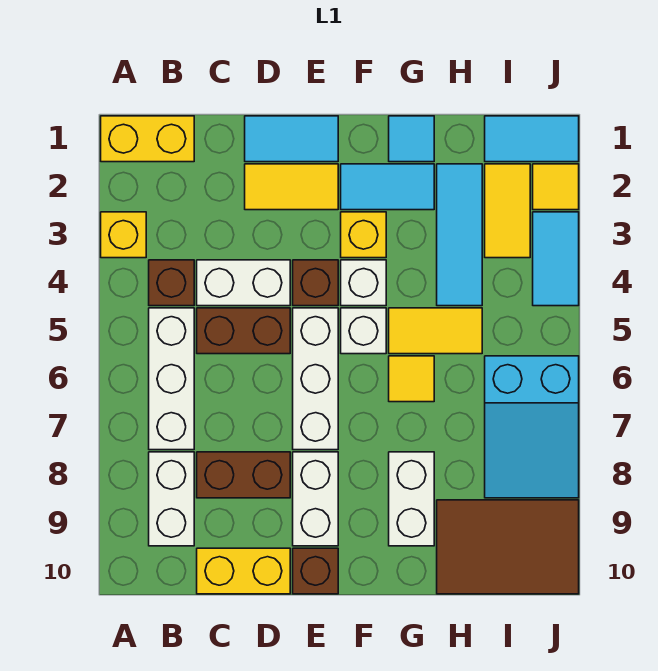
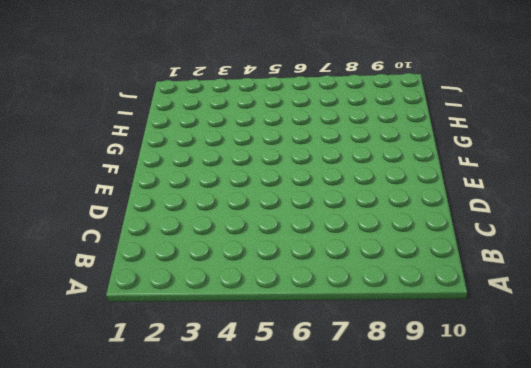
none -> yellow brick A1:B1 level 1
none -> yellow brick A3 level 1
none -> brown brick B4 level 1
none -> white brick B5:B7 level 1

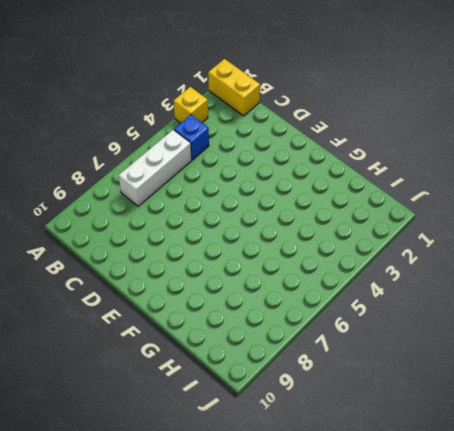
blue brick B4 level 1 -> brown brick B4 level 1
none -> white brick B8:B9 level 1
none -> white brick C4:D4 level 1
none -> brown brick C5:D5 level 1
none -> brown brick C8:D8 level 1

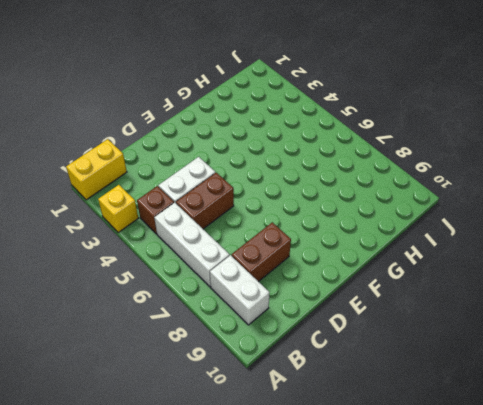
none -> yellow brick C10:D10 level 1
none -> cyan tile D1:E1 level 1
none -> yellow tile D2:E2 level 1
none -> brown brick E4 level 1

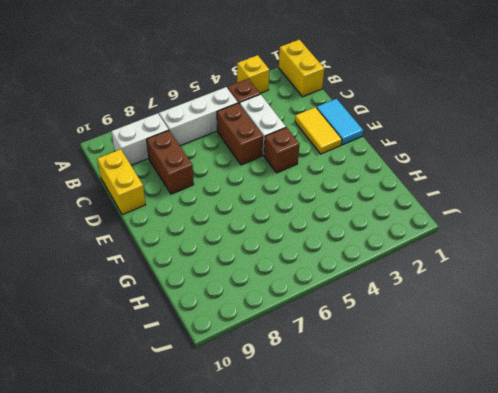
none -> white brick E5:E7 level 1
none -> white brick E8:E9 level 1
none -> brown brick E10 level 1
none -> cyan tile F2:G2 level 1

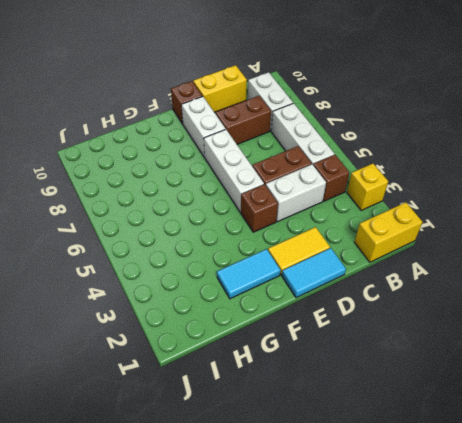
none -> yellow brick F3 level 1
none -> white brick F4 level 1
none -> white brick F5 level 1
none -> cyan tile G1 level 1

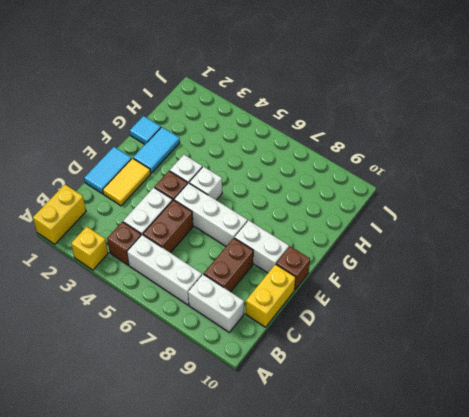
none -> yellow brick F3 level 1
none -> yellow tile G5:H5 level 1
none -> yellow tile G6 level 1
none -> white brick G8:G9 level 1

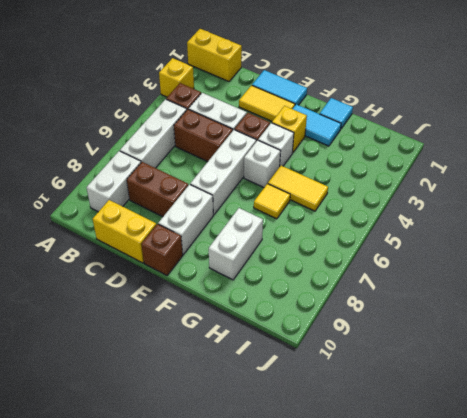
none -> cyan tile H2:H4 level 1
none -> brown tile H9:J10 level 1
none -> cyan tile I1:J1 level 1
none -> yellow tile I2:I3 level 1

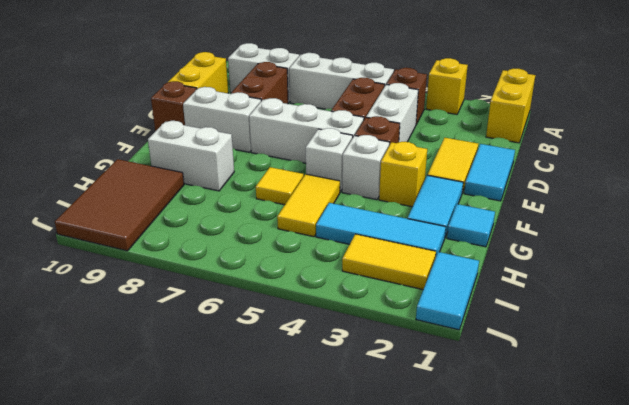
none -> cyan slope I6:J8 level 1 top 6
none -> yellow tile J2 level 1
none -> cyan tile J3:J4 level 1

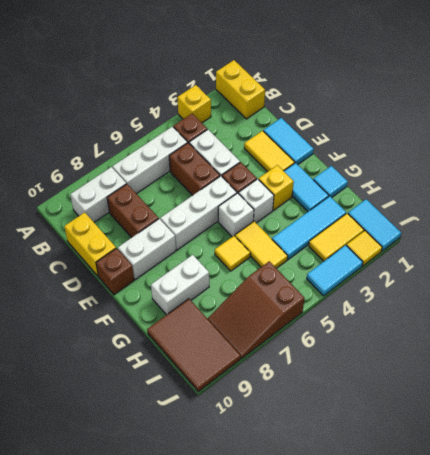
brown slope I6:J8 level 1 top 6 -> cyan slope I6:J8 level 1 top 6

